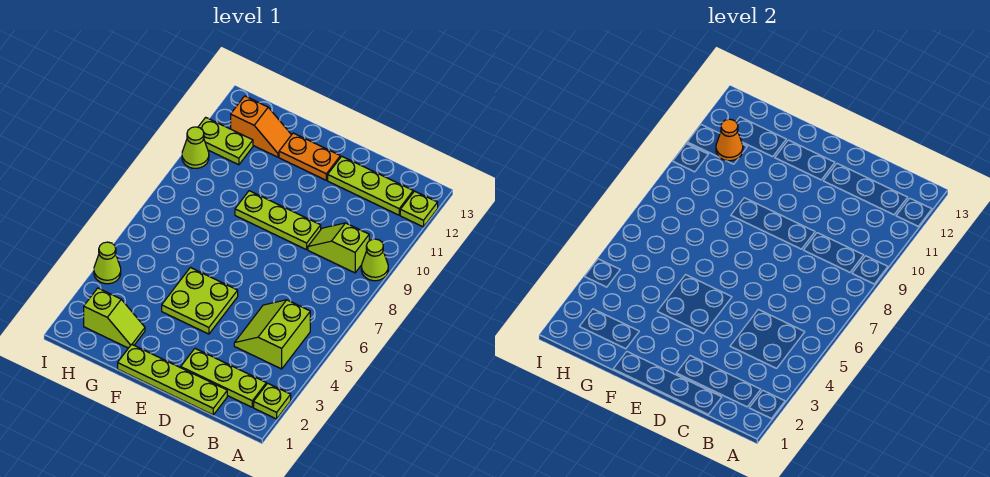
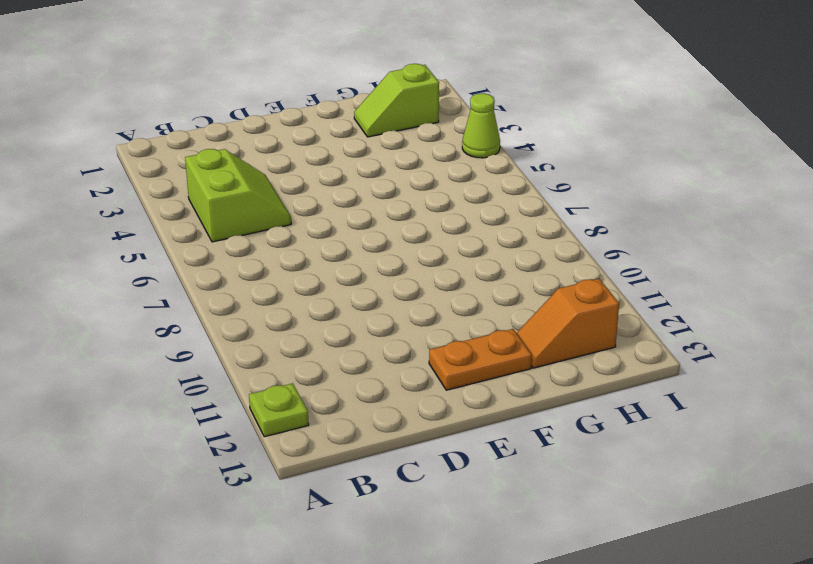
none -> lime plate A2 level 1
none -> lime cone A9 level 1
none -> lime plate B2:D2 level 1

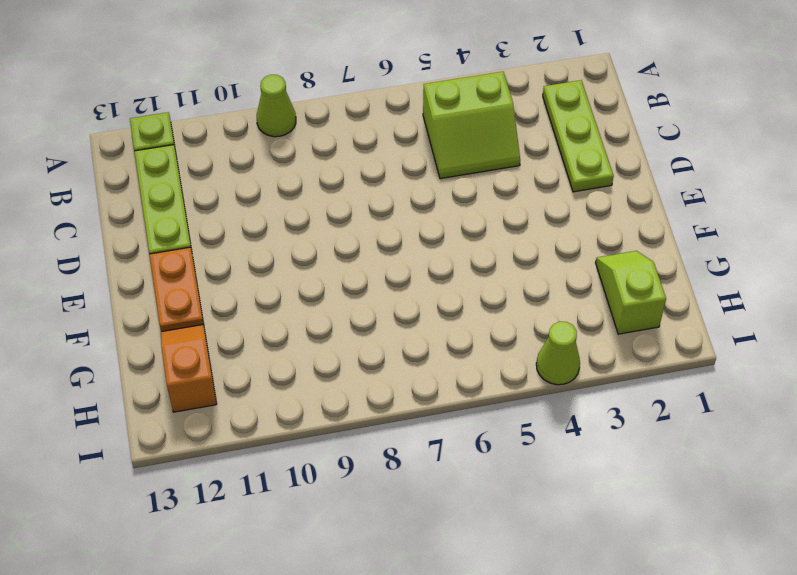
none -> lime plate A2 level 1
none -> lime slope B9:C9 level 1 top B
none -> lime plate C1:F1 level 1

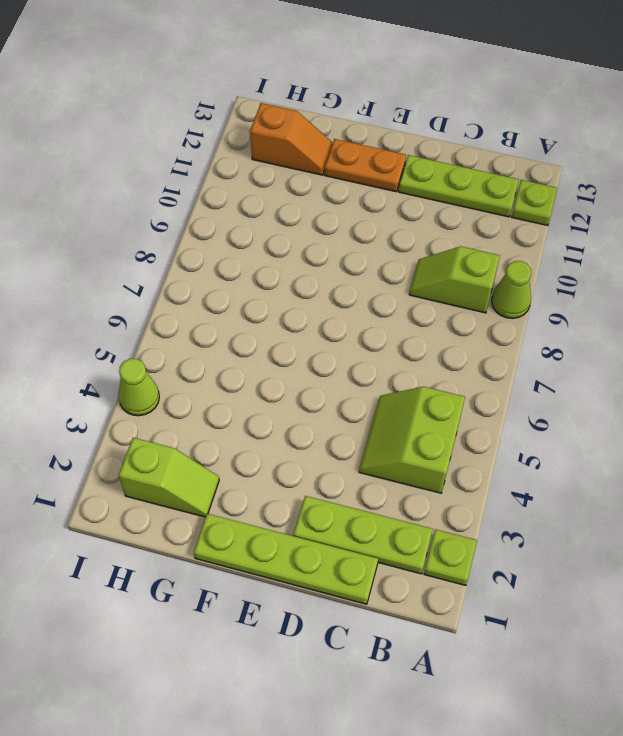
none -> lime plate D9:F9 level 1
none -> lime plate E4:F5 level 1
none -> lime plate H11:I11 level 1

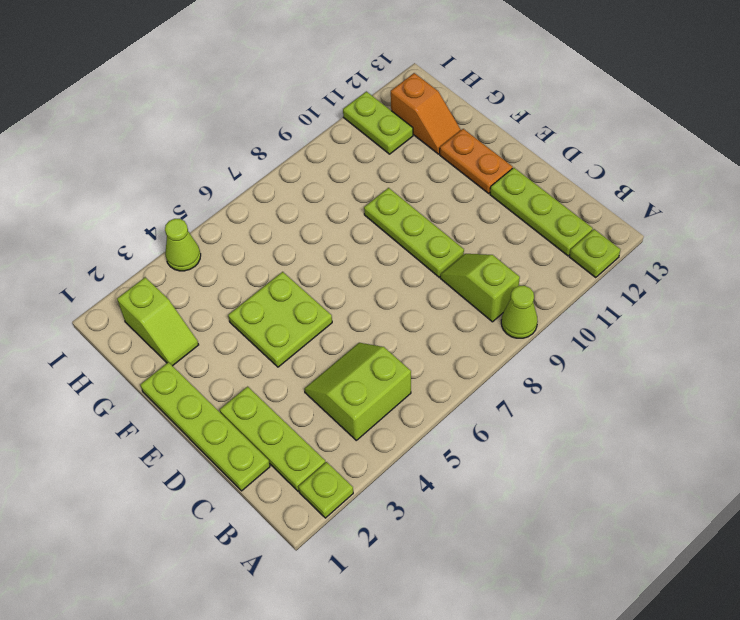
none -> lime cone I10 level 1
none -> orange cone H11 level 2

